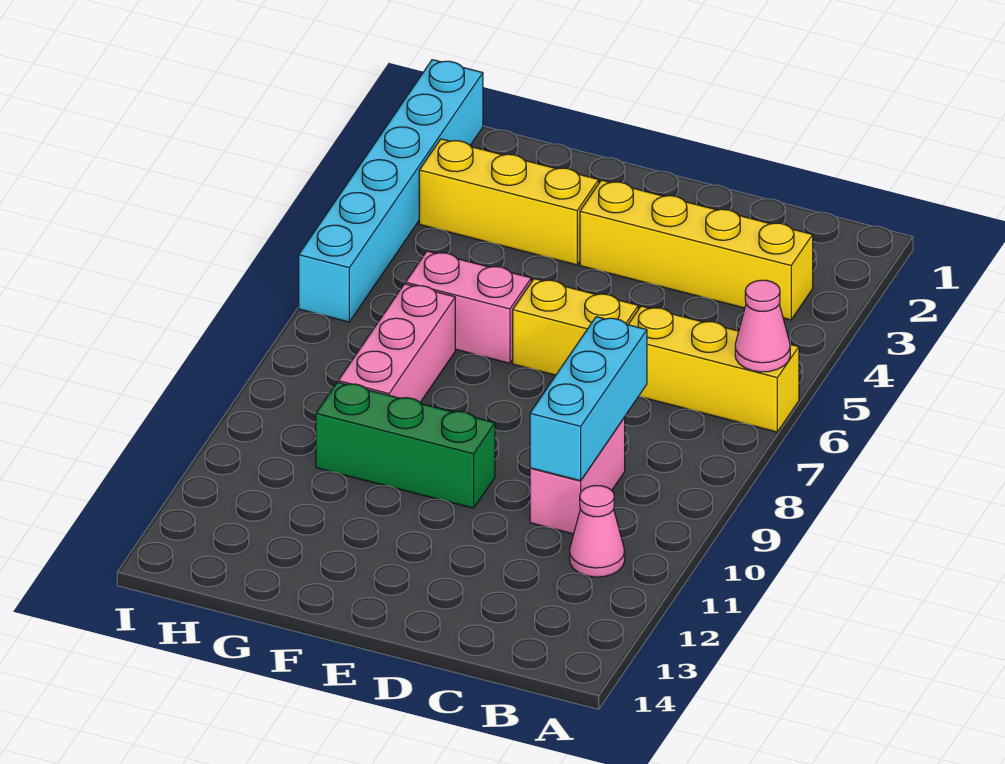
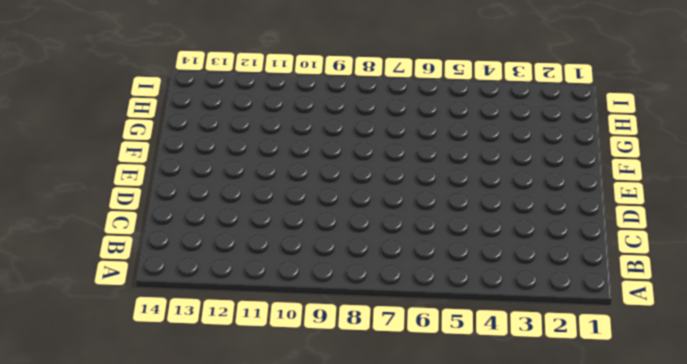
none -> yellow brick A6:C6 level 1
none -> yellow brick B3:E3 level 1
none -> pink cone B11 level 1

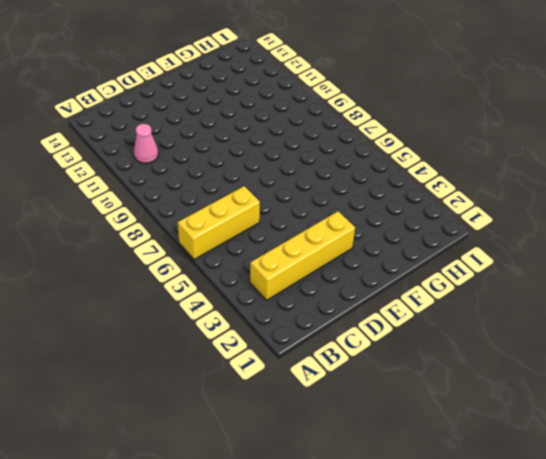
none -> pink brick C9:C10 level 1
none -> yellow brick D6:E6 level 1
none -> green brick E10:G10 level 1

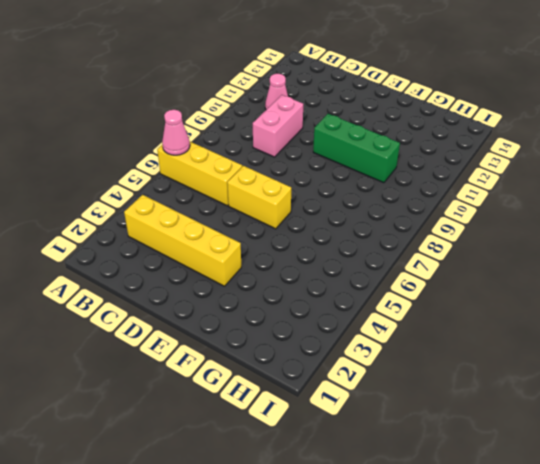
none -> yellow brick F3:H3 level 1
none -> pink brick F6:G6 level 1
none -> pink brick G7:G9 level 1

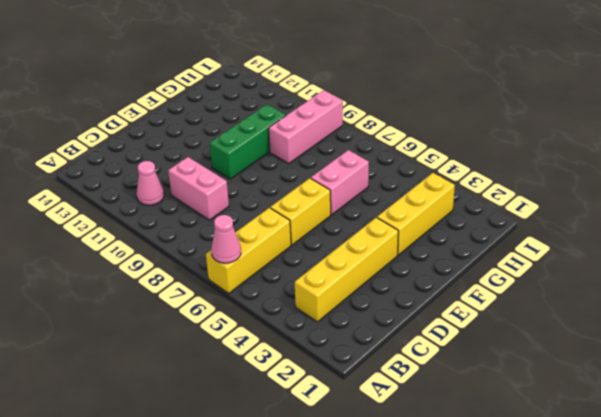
pink brick G9:I9 level 1 -> pink brick G7:G9 level 1
none -> cyan brick I1:I6 level 1
none -> cyan brick C8:C10 level 2

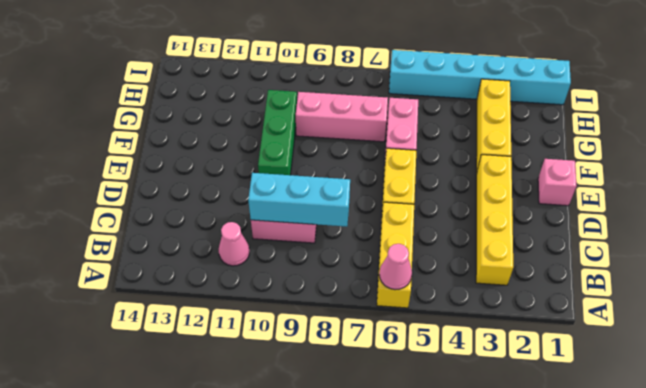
pink brick E1 level 1 -> none

